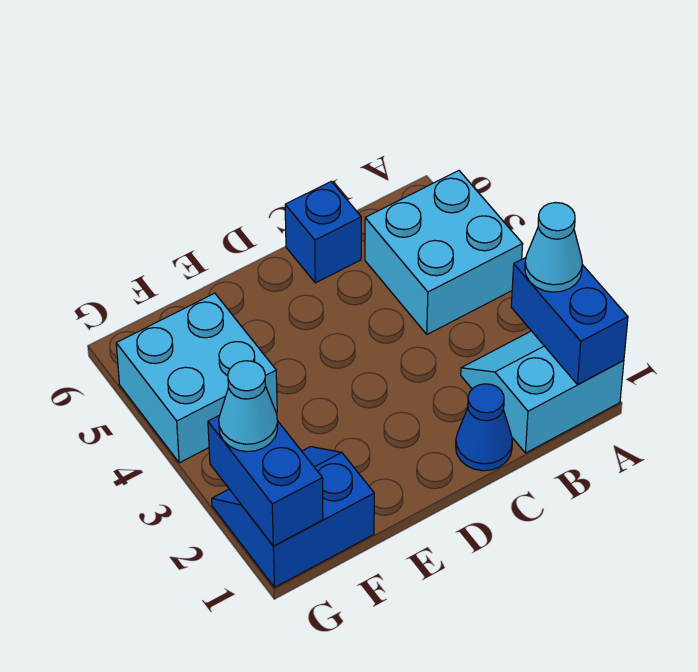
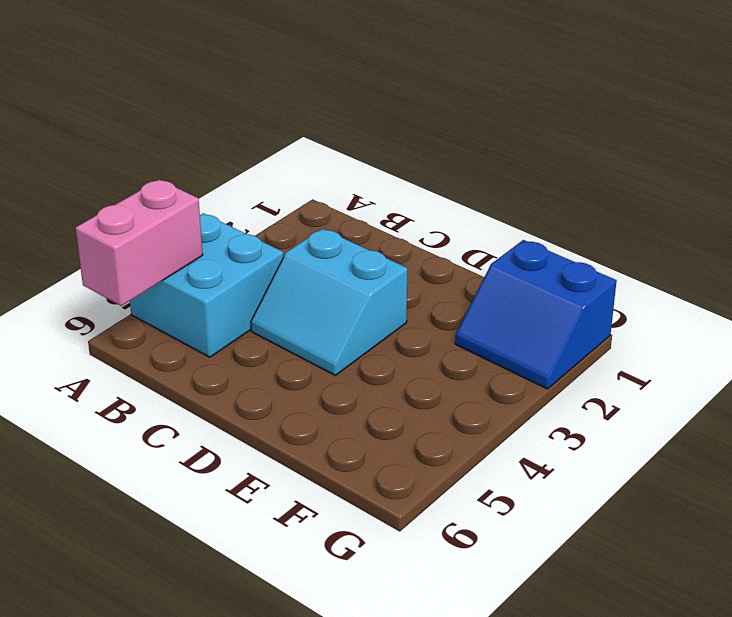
pink brick A5:A6 level 2 -> none
cyan slope C3:D4 level 1 top 3 -> cyan slope A1:B2 level 1 top 1
none -> blue cone C1 level 1
none -> blue brick C6 level 1

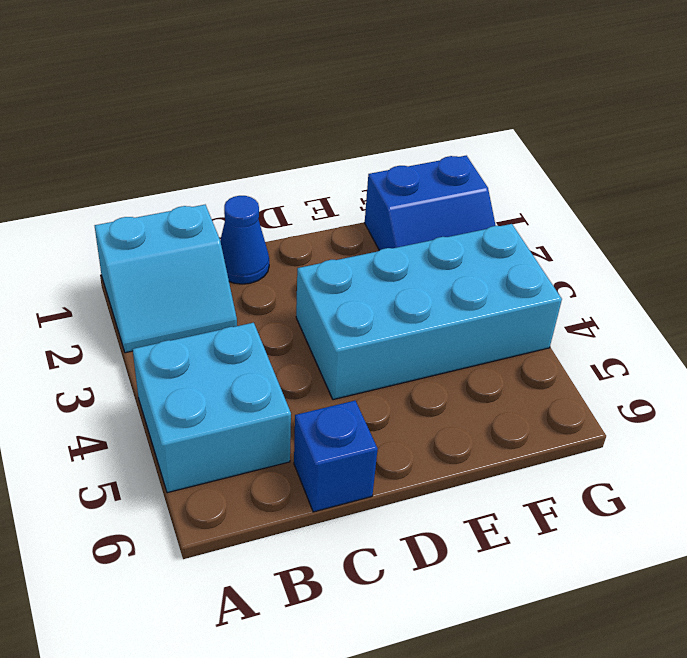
cyan brick D3:G4 level 1 -> cyan brick F4:G5 level 1
none -> blue brick A1:A2 level 2
none -> blue brick G1:G2 level 2

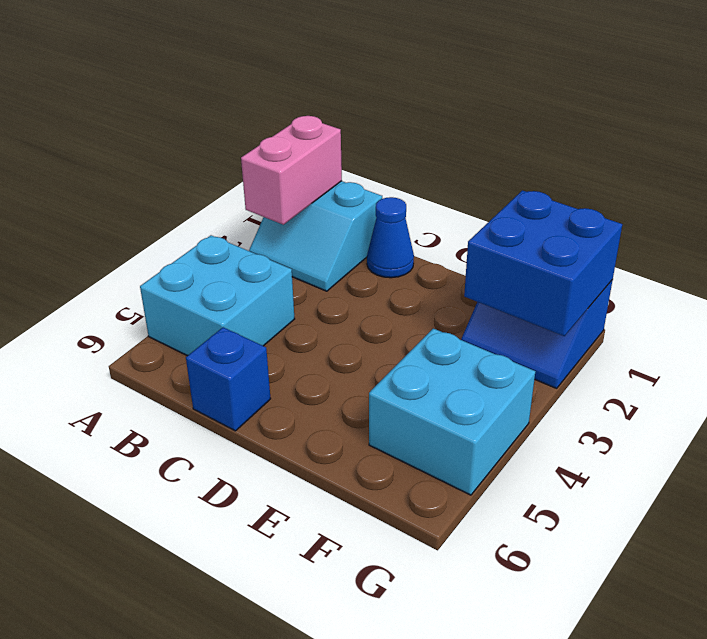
pink brick A1:A2 level 2 -> blue brick A1:A2 level 2
blue brick F1:G2 level 2 -> blue brick G1:G2 level 2
none -> cyan cone A2 level 3
none -> cyan cone G2 level 3

